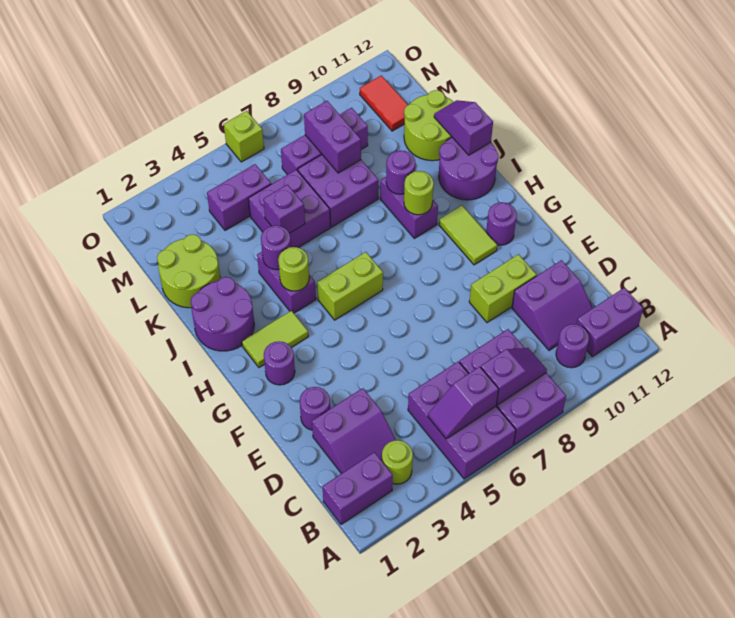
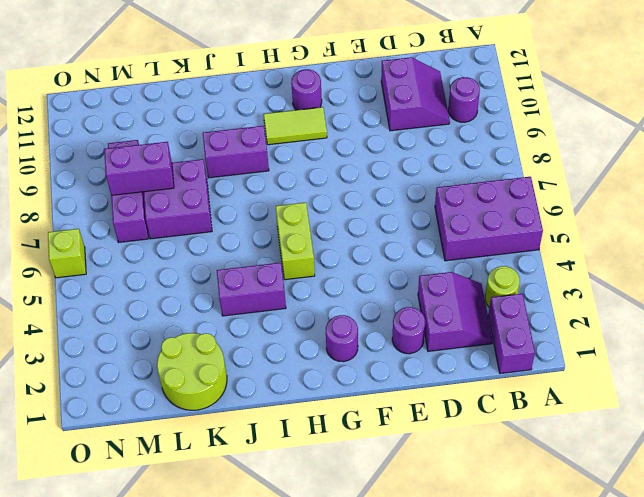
none -> purple brick A7:C8 level 1
none -> purple brick B11:B12 level 1
none -> lime brick E9:E10 level 1
none -> lime tile H2:H3 level 1

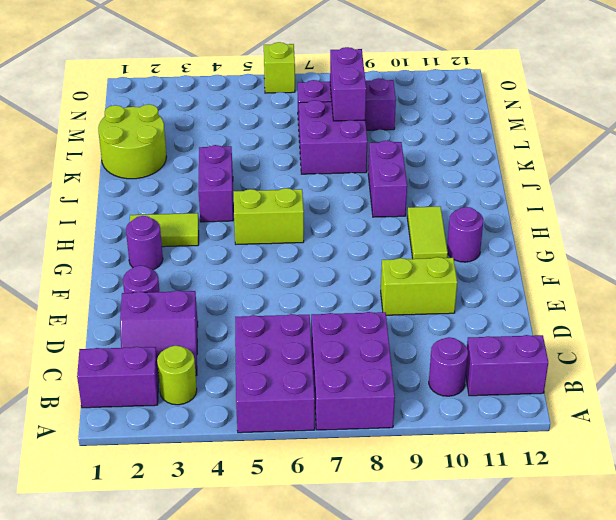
none -> purple slope C10:D11 level 1 top D
none -> purple round brick I1:J2 level 1
none -> purple round brick I11:J12 level 1
none -> purple brick K5:L6 level 1

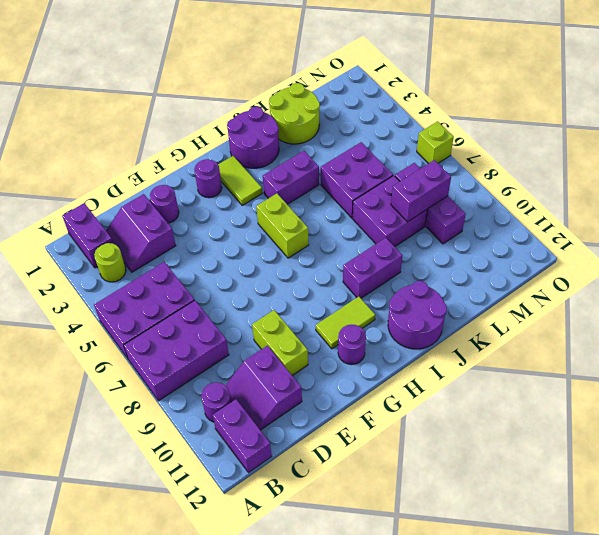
none -> lime round brick K11:L12 level 1
none -> purple brick M4:M5 level 1
none -> red tile M11:N11 level 1
none -> purple slope B5:B6 level 2 top 6

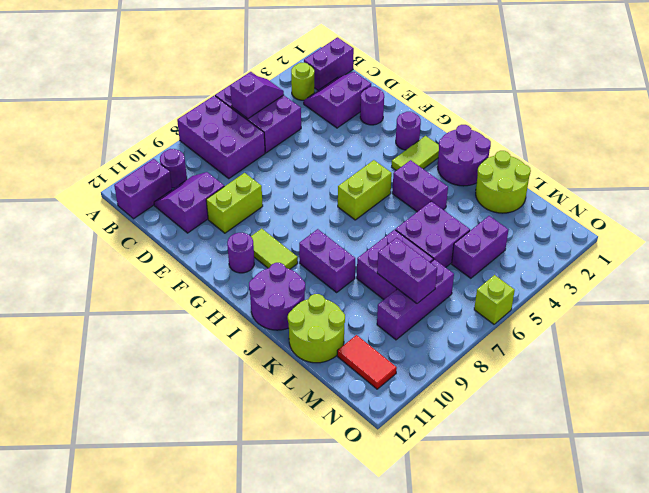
none -> purple slope B7:B8 level 2 top 7
none -> lime round brick I4 level 2
none -> lime round brick I9 level 2
none -> purple round brick J4 level 2

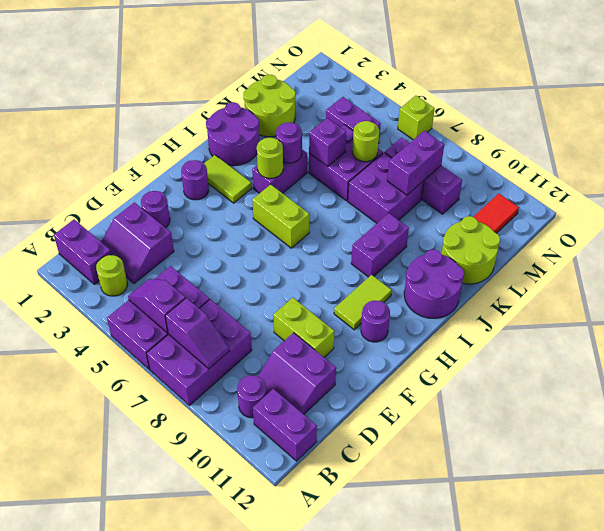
lime round brick L6 level 2 -> lime round brick I9 level 2
none -> purple round brick J9 level 2
none -> purple slope J12:K12 level 2 top J

